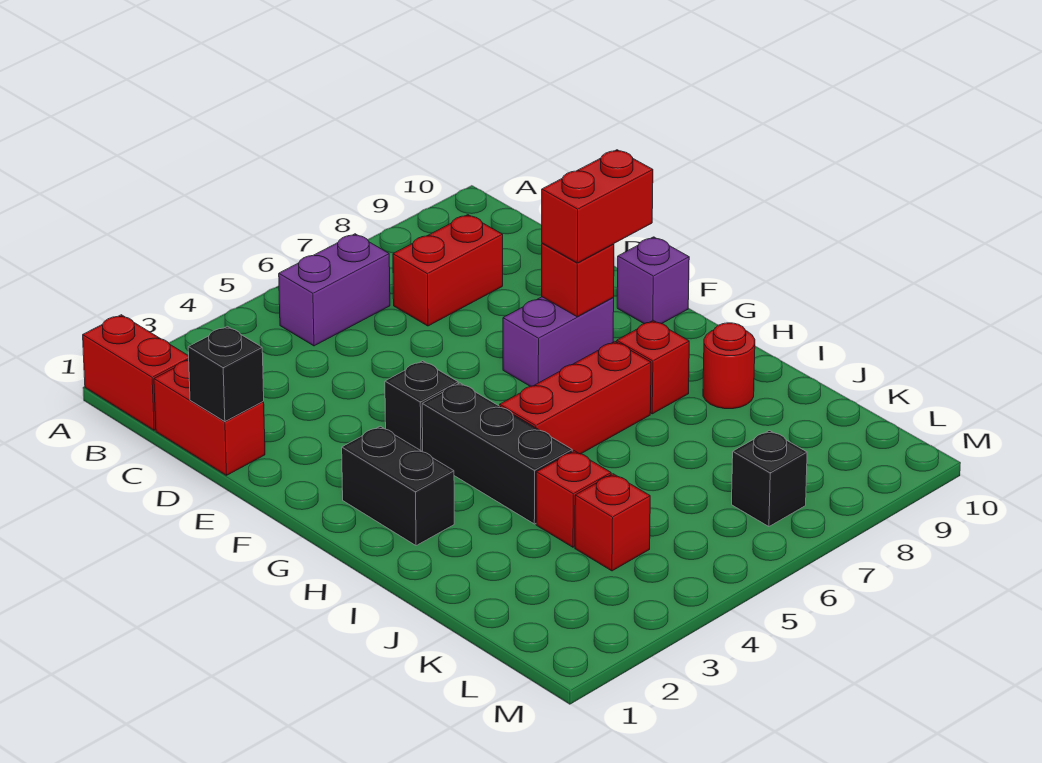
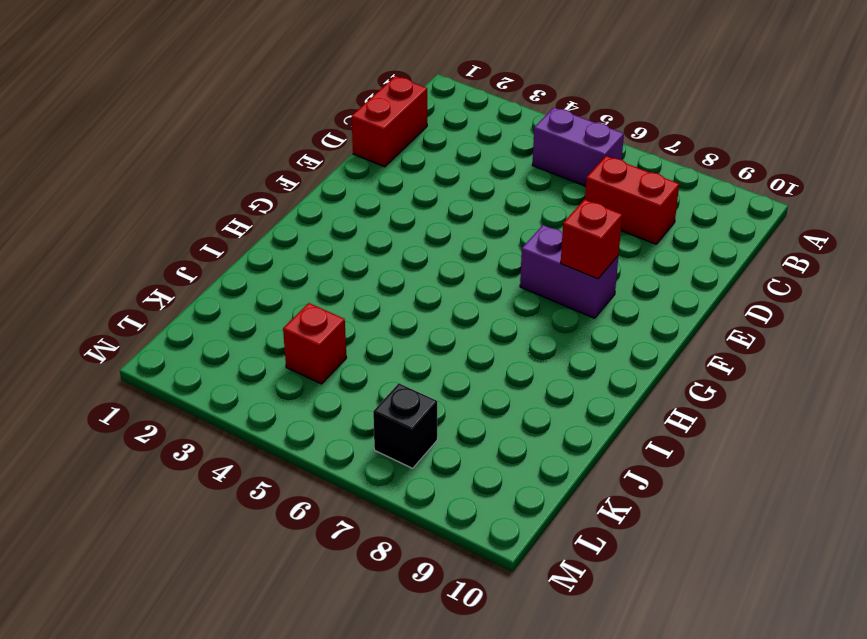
none -> red brick A1:B1 level 1
none -> black brick F4 level 1
none -> purple brick F10 level 1

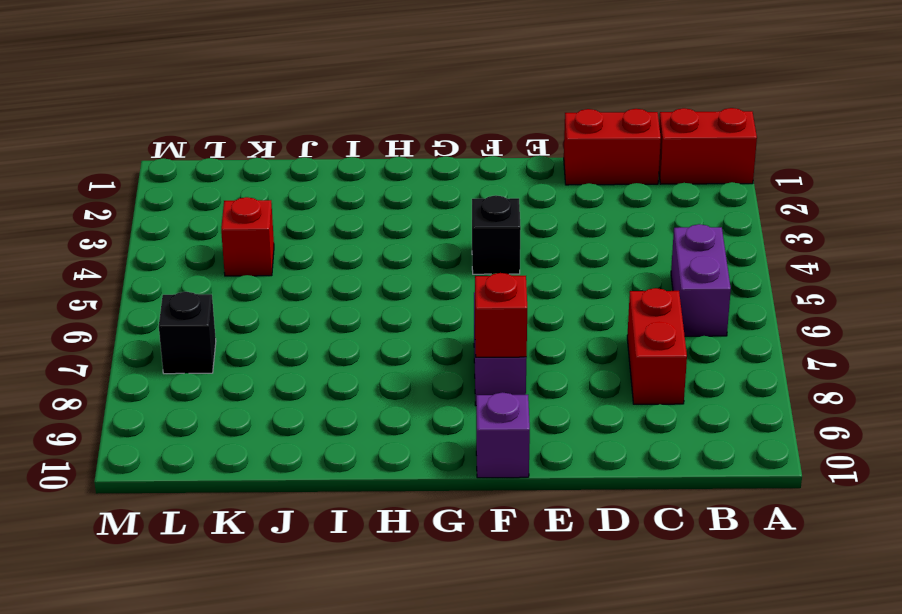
none -> black brick G2:H2 level 1
none -> black brick G4:I4 level 1
none -> red brick H5:H7 level 1

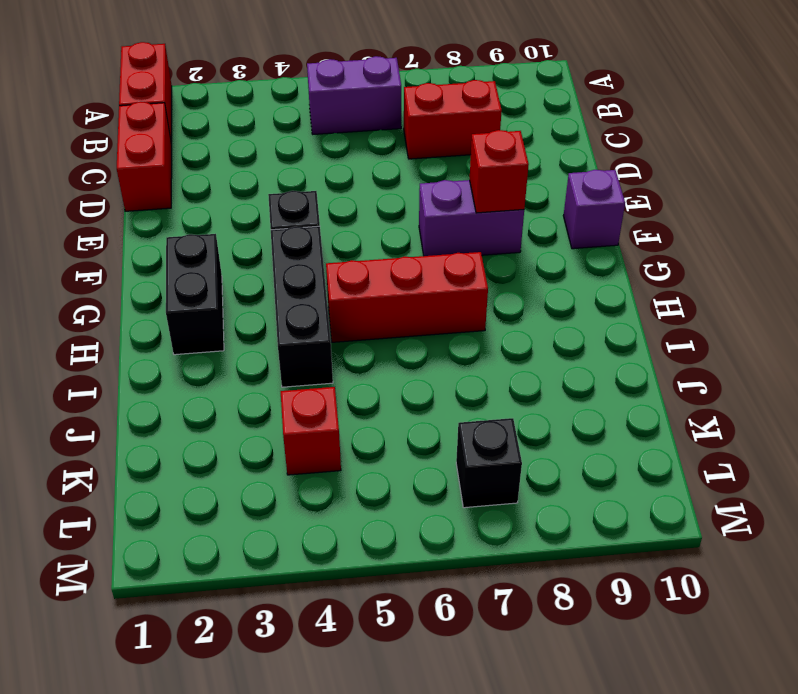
none -> red brick H8 level 1
none -> red round brick I9 level 1
none -> red brick J4 level 1

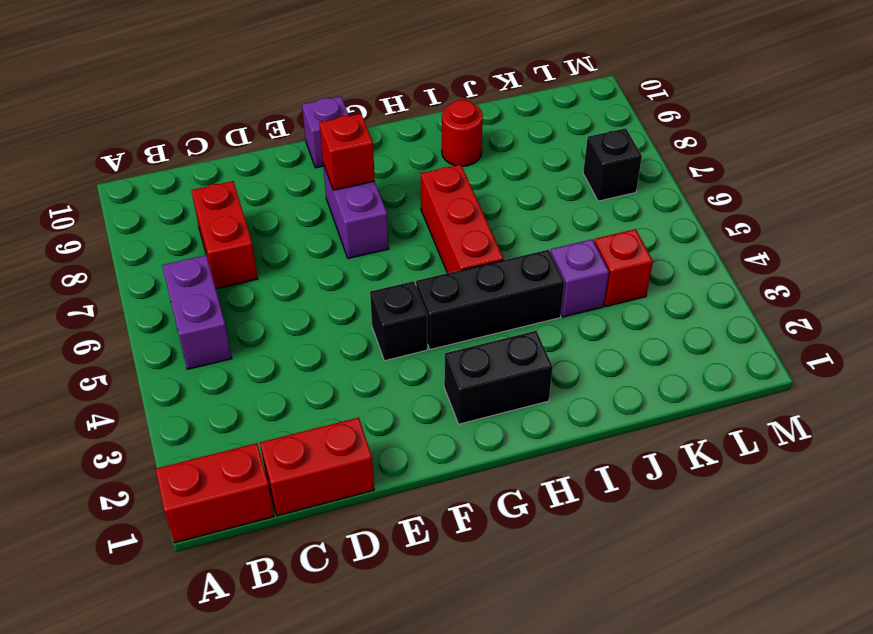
purple brick J4 level 1 -> red brick J4 level 1
none -> red brick H8 level 1
none -> black brick D1 level 2
none -> red brick F8:F9 level 3

